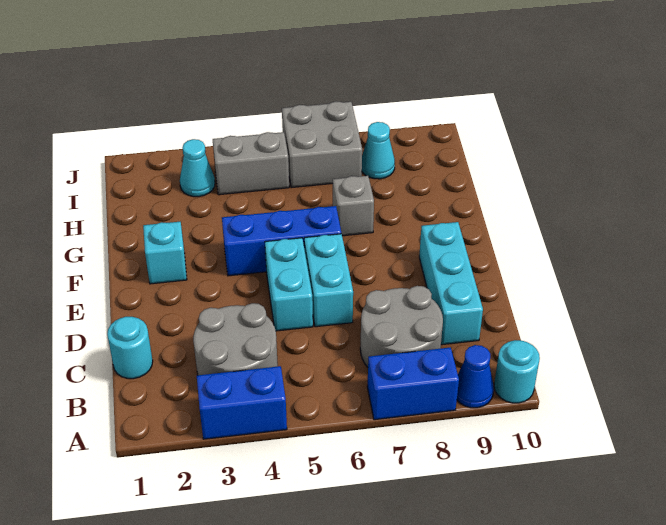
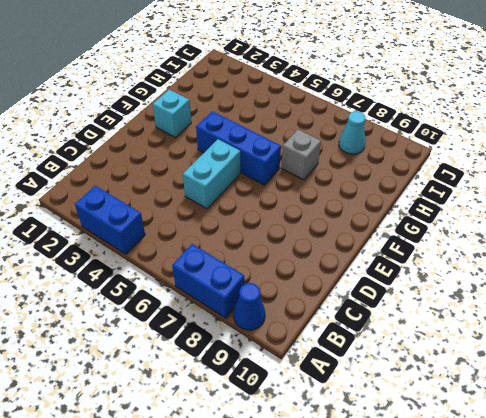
none -> cyan round brick A10 level 1
none -> grey round brick B3:C4 level 1
none -> grey round brick B7:C8 level 1

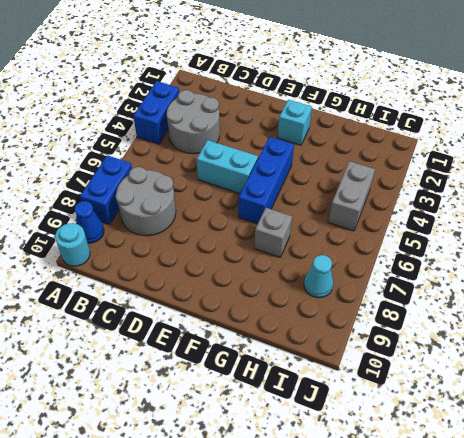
none -> cyan round brick C1 level 1
none -> cyan brick C9:E9 level 1
none -> cyan brick D6:E6 level 1

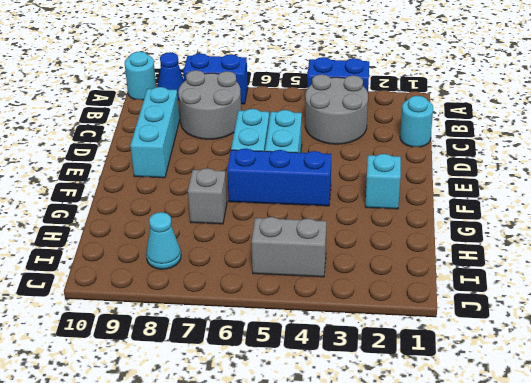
none -> cyan cone I3 level 1
none -> grey brick I6:J7 level 1

